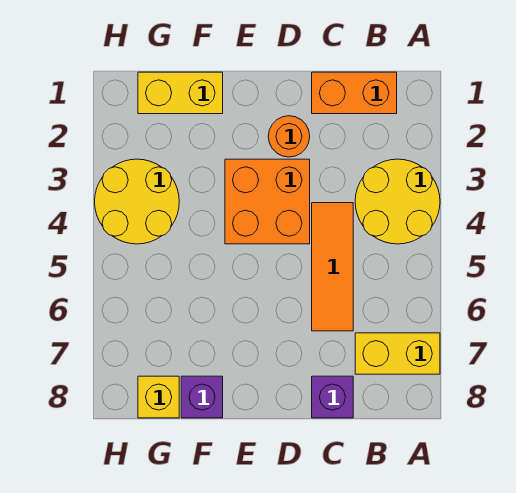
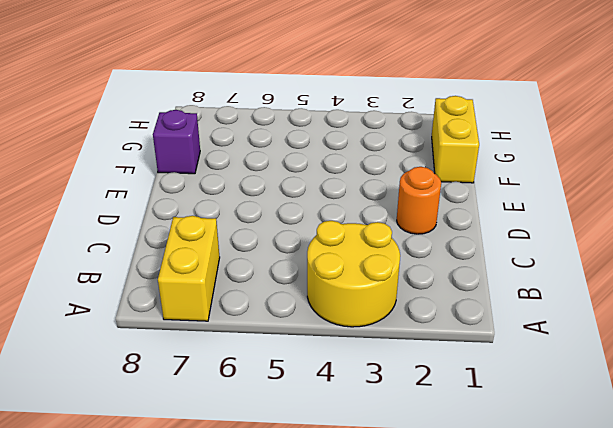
none -> orange brick B1:C1 level 1
none -> orange tile C4:C6 level 1

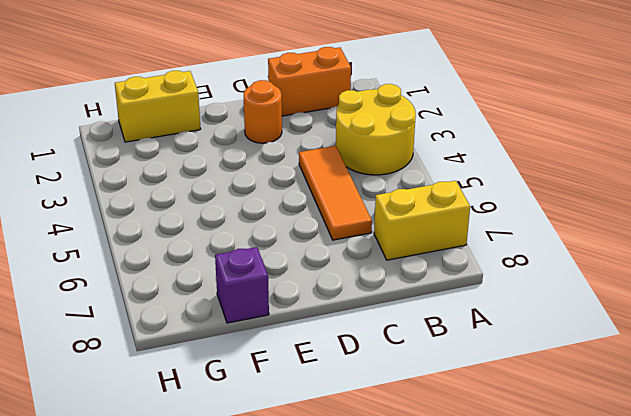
none -> purple brick C8 level 1
none -> orange brick D3:E4 level 1

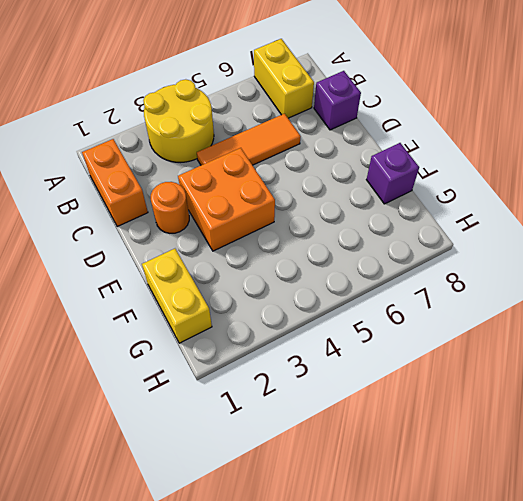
none -> yellow round brick G3:H4 level 1
none -> yellow brick G8 level 1

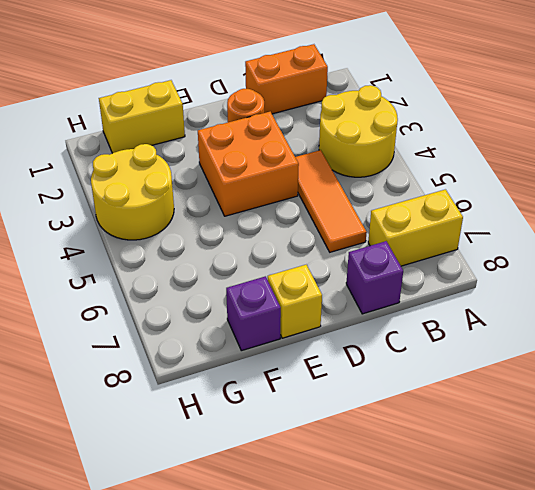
yellow brick E8 level 1 -> yellow brick G8 level 1

